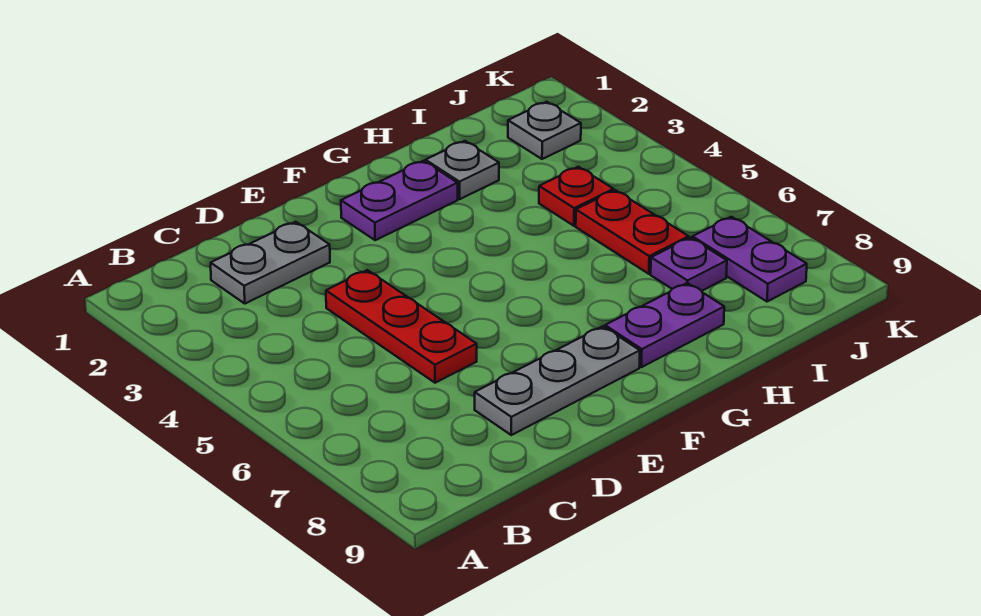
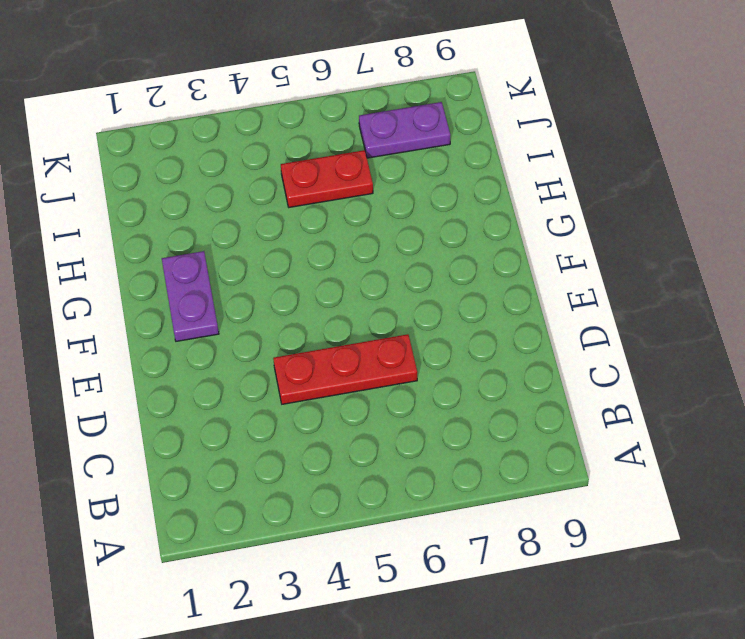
none -> grey plate C2:D2 level 1
none -> grey plate D8:F8 level 1

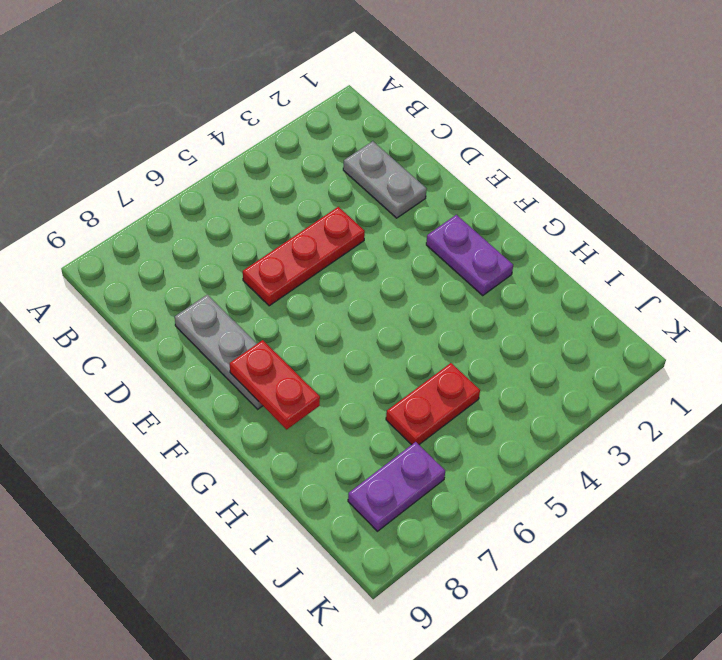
red plate F8:G8 level 2 -> none
none -> purple plate G8:H8 level 1
none -> grey plate H2 level 1

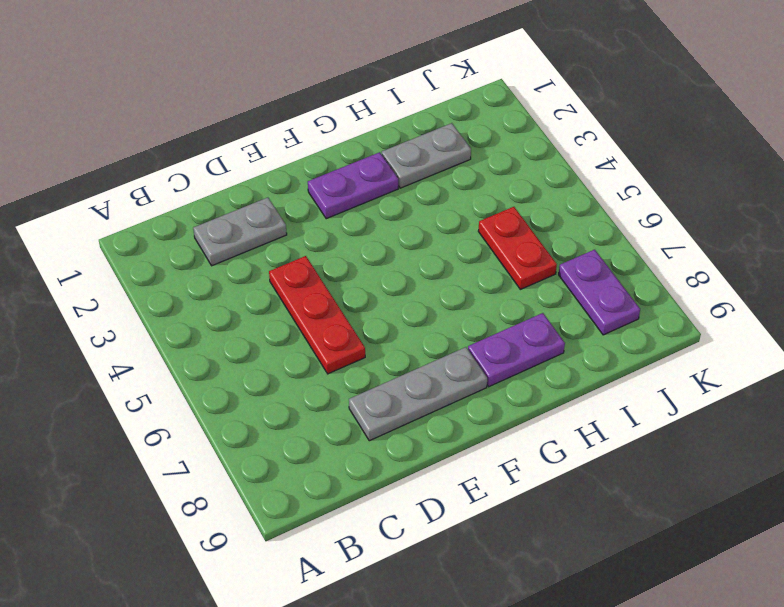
grey plate H2:I2 level 1 -> grey plate H2 level 1
none -> red plate I4 level 1
none -> purple plate I7 level 1

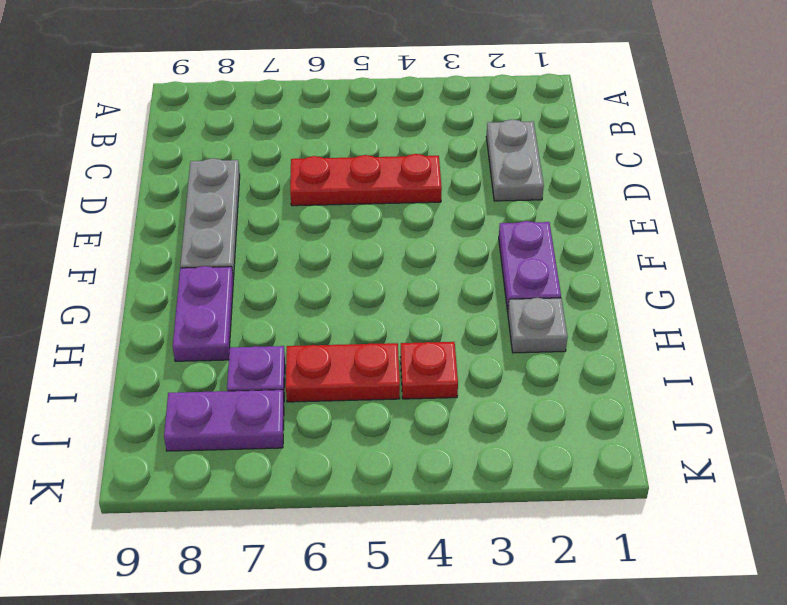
none -> grey plate J2 level 1

